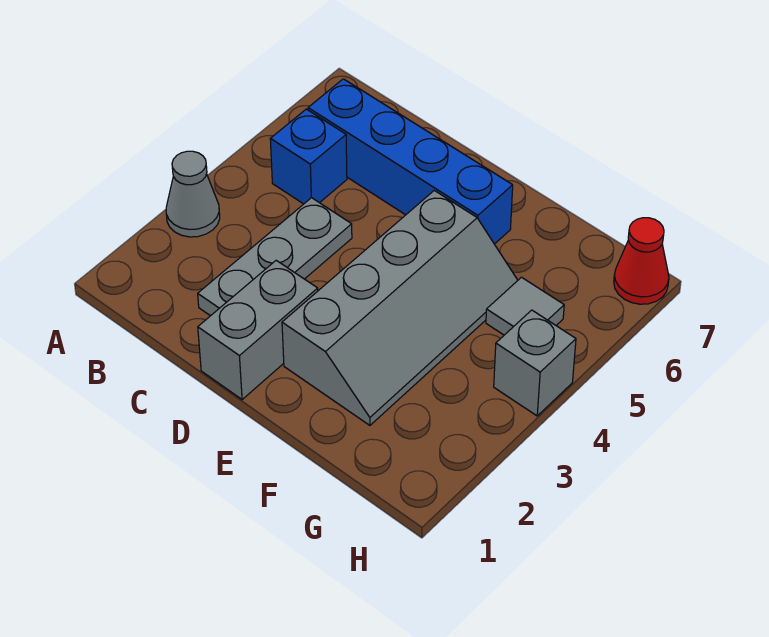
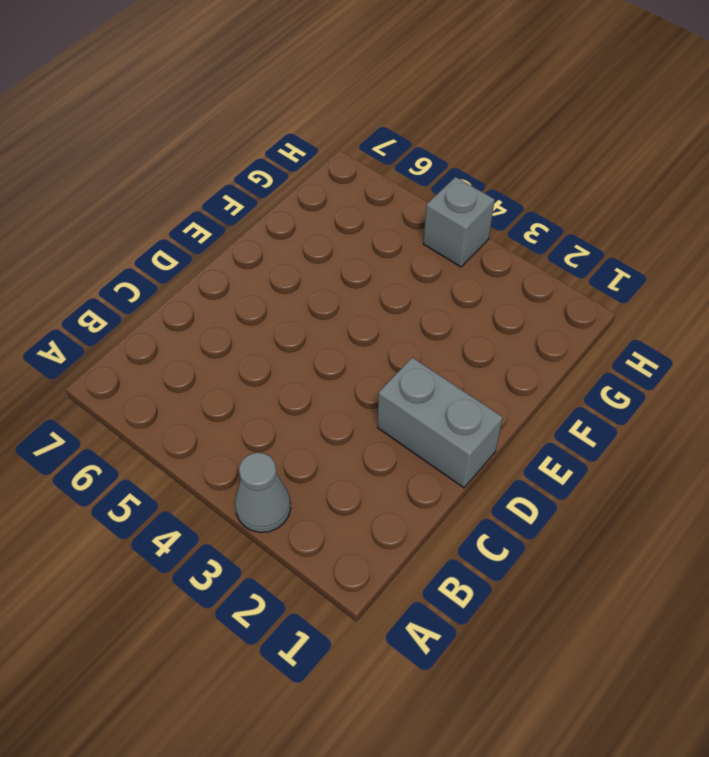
none -> blue brick B5 level 1
none -> blue brick B6:E6 level 1

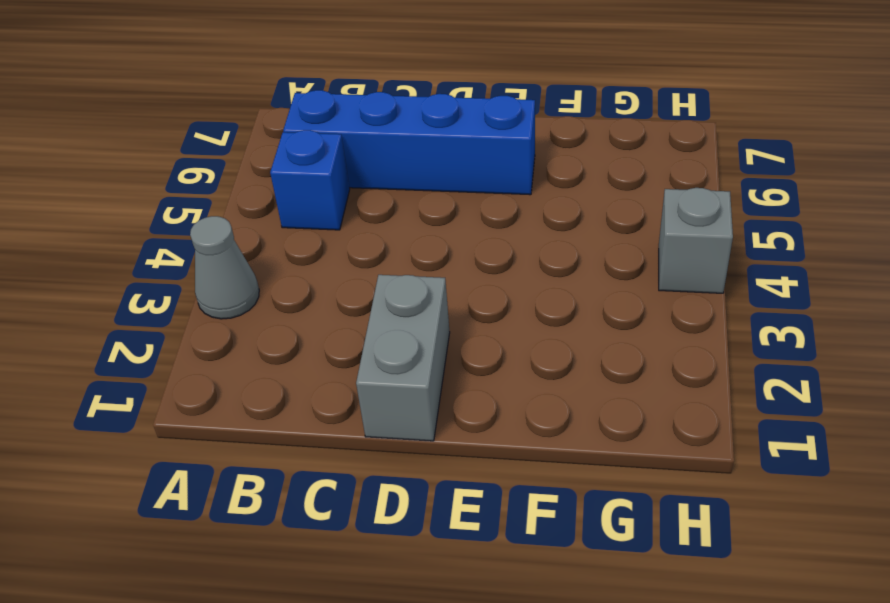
none -> grey plate C2:C4 level 1
none -> grey slope E2:F5 level 1 top E

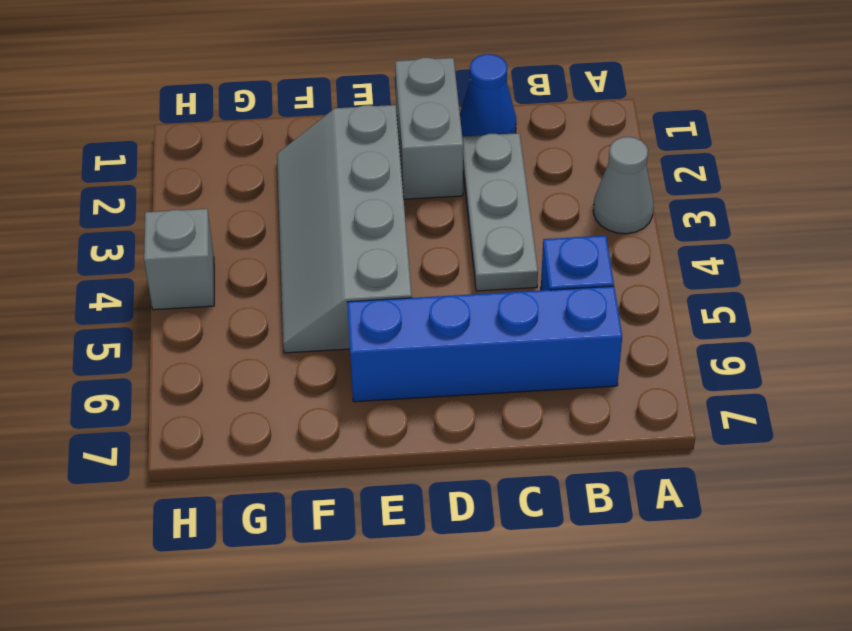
blue cone C1 level 1 -> none
none -> grey tile G5 level 1
none -> red cone H7 level 1

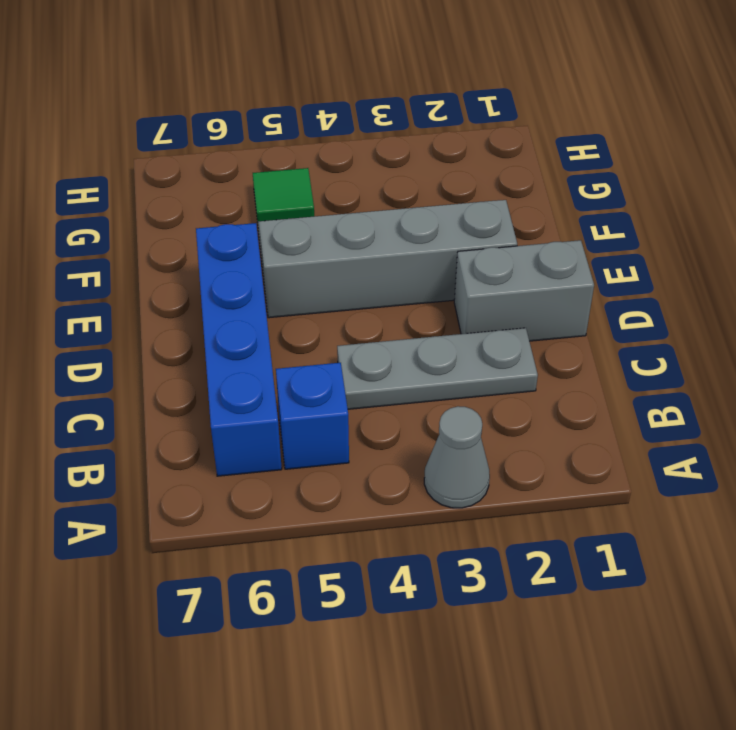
green tile G5 level 1 -> grey tile G5 level 1
none -> grey brick H4 level 1
none -> red cone H7 level 1

